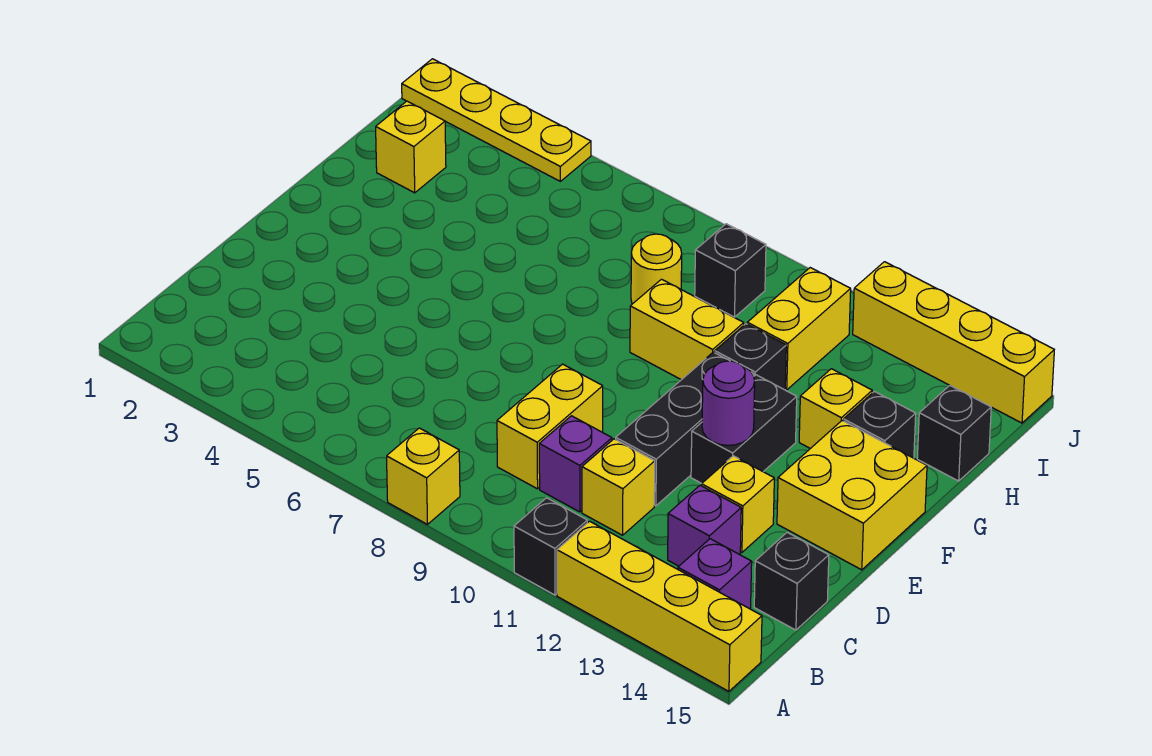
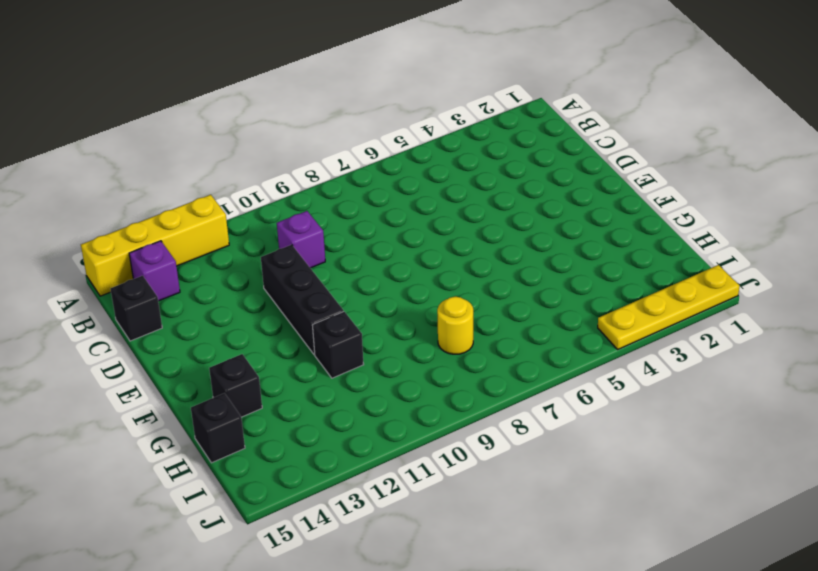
none -> yellow brick A8 level 1
none -> black brick A11 level 1
none -> yellow brick C9:D9 level 1

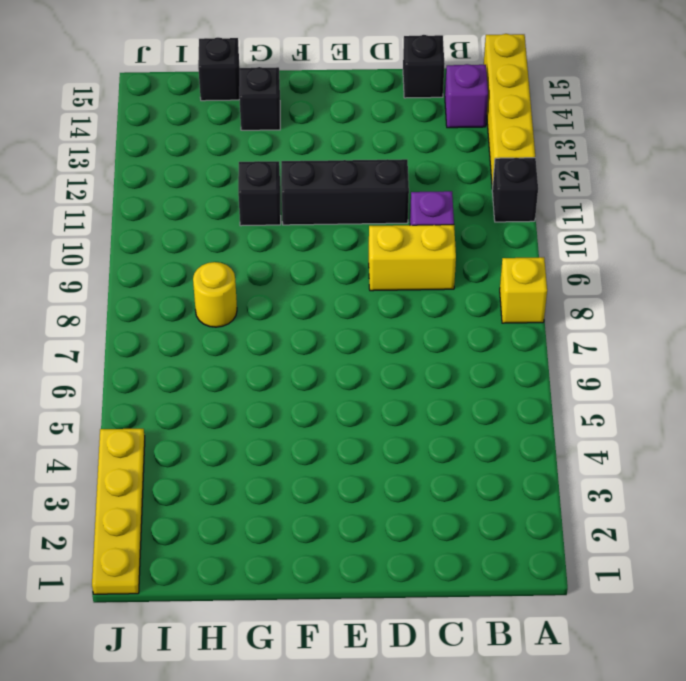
none -> yellow brick C11 level 1
none -> purple brick C13 level 1
none -> yellow brick D13 level 1

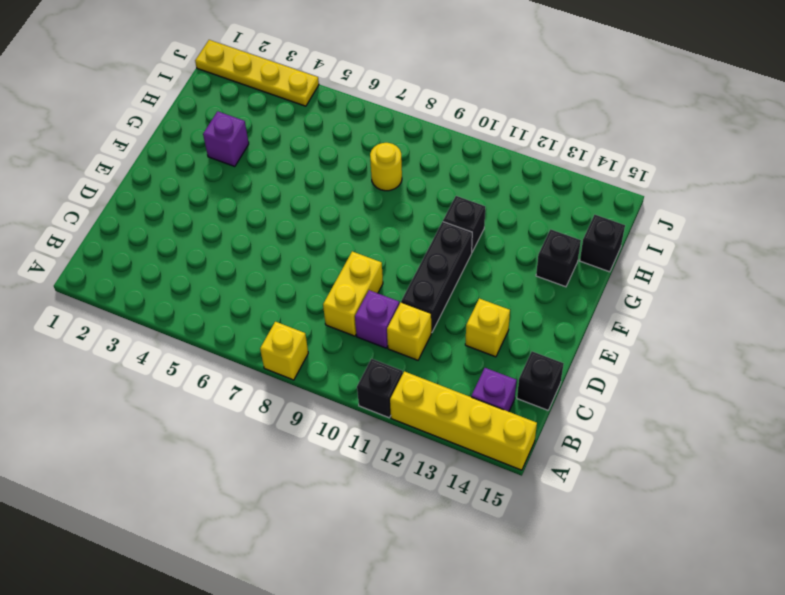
purple brick G3 level 1 -> purple brick C13 level 1
none -> black brick E12:F12 level 1
none -> yellow brick E14:F15 level 1
none -> yellow brick G9:G10 level 1

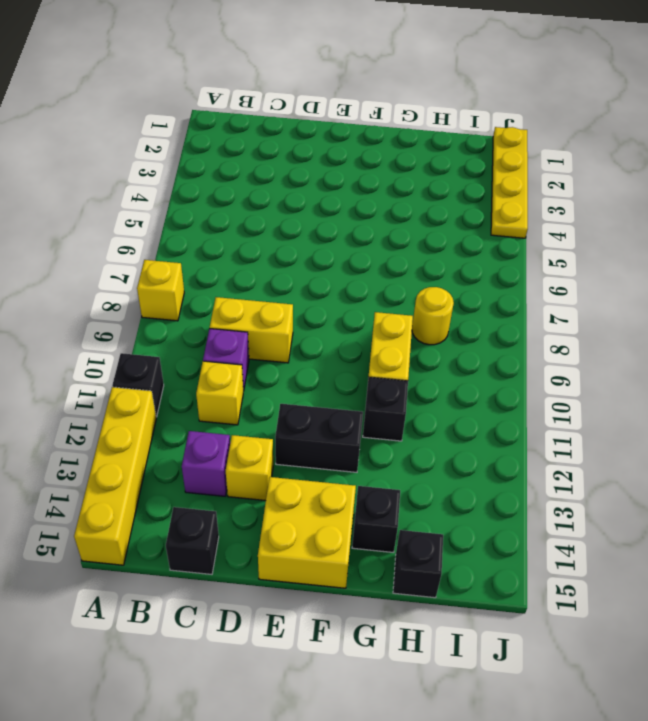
none -> purple brick B14 level 1
none -> black brick D11:F11 level 1
none -> yellow brick G13 level 1

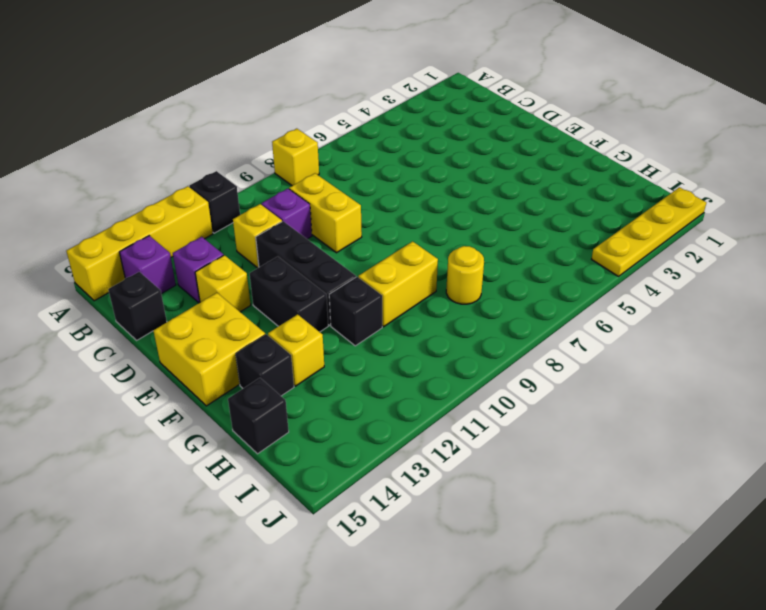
none -> yellow brick H2 level 1
none -> yellow brick H11:I11 level 1
none -> black brick I9 level 1

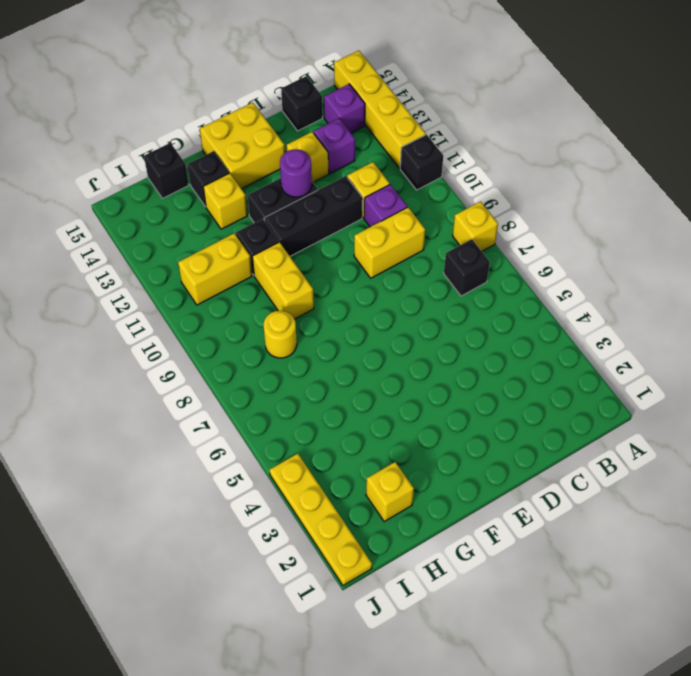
black brick B7 level 1 -> black brick I9 level 1
none -> yellow brick J12:J15 level 1

